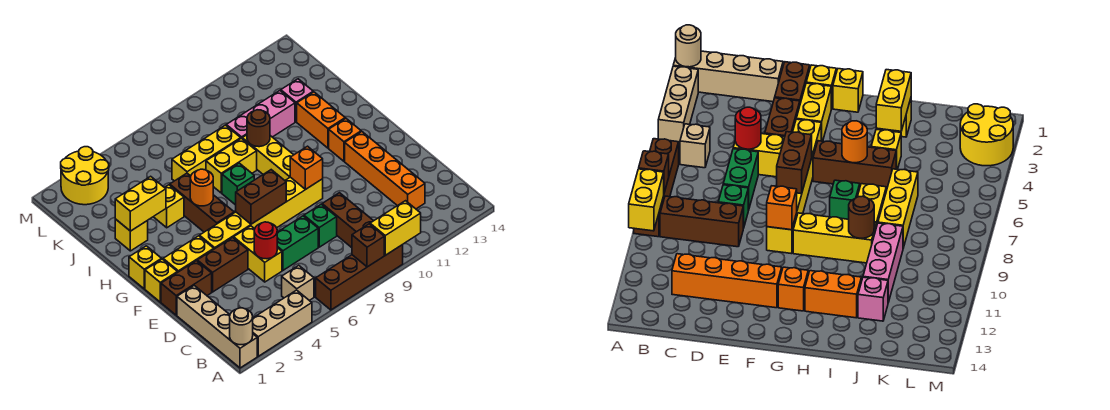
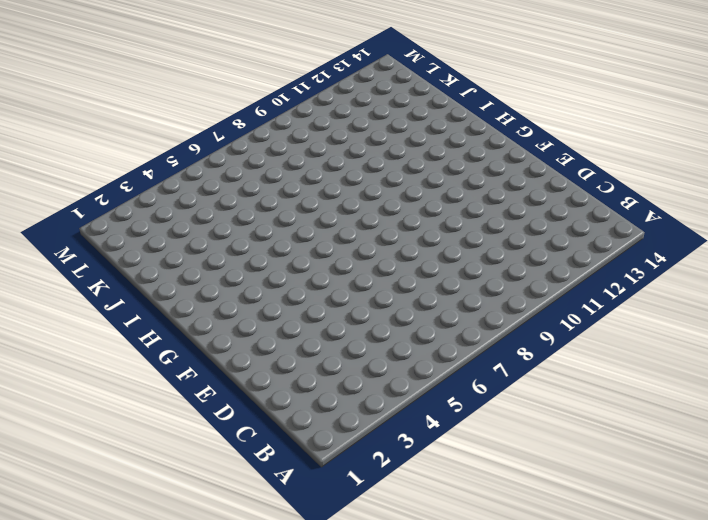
none -> tan brick A1:D1 level 1
none -> tan brick A2:A4 level 1
none -> brown brick A6:A9 level 1
none -> tan brick B5 level 1

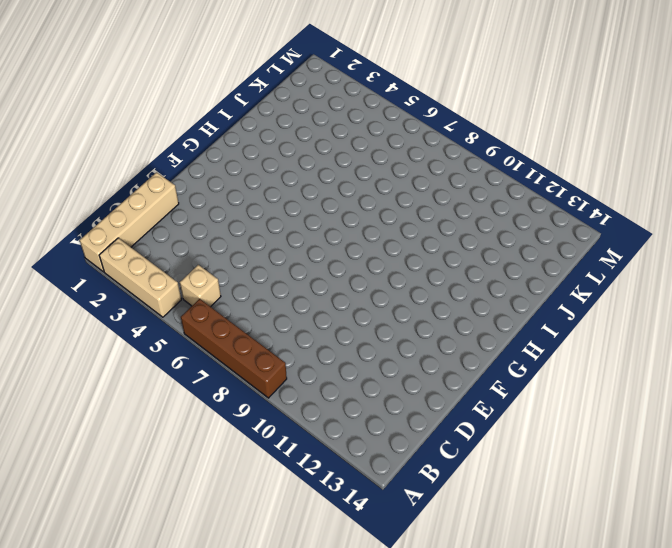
none -> brown brick B9:D9 level 1
none -> orange brick C12:F12 level 1
none -> yellow brick D5:E5 level 1
none -> green brick D6:D7 level 1

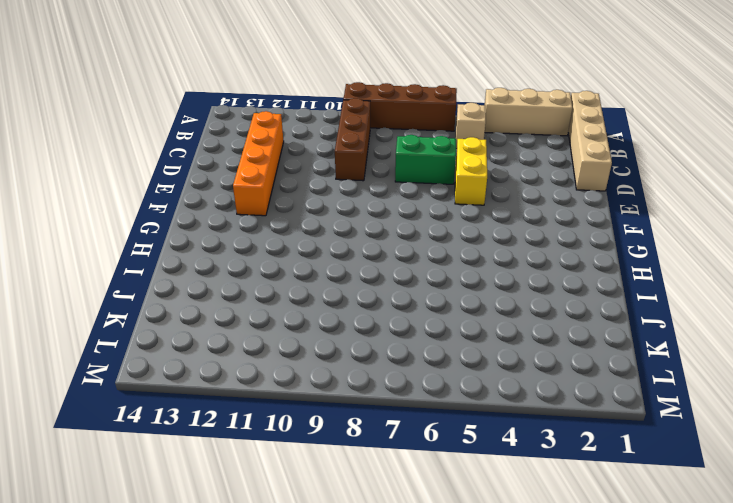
none -> green brick D8 level 1
none -> brown brick E1:E2 level 1
none -> brown brick E3:E4 level 1
none -> yellow brick F1 level 1

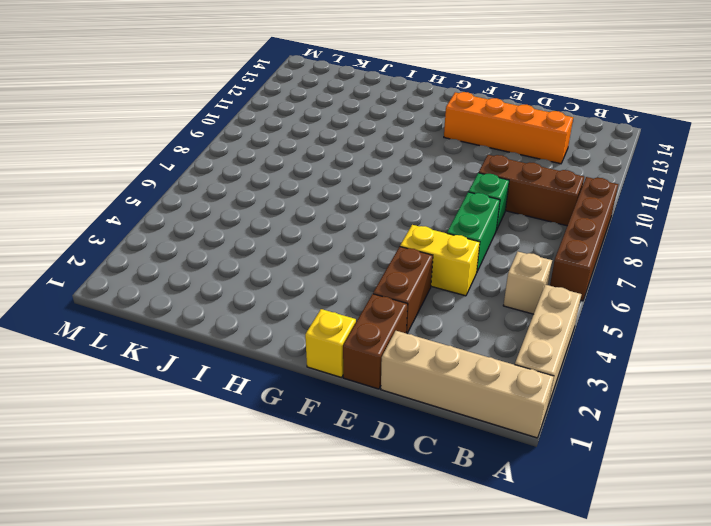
none -> yellow brick F2:F3 level 1
none -> yellow brick F4:F9 level 1
none -> yellow brick G1 level 1
none -> brown brick G5:I5 level 1

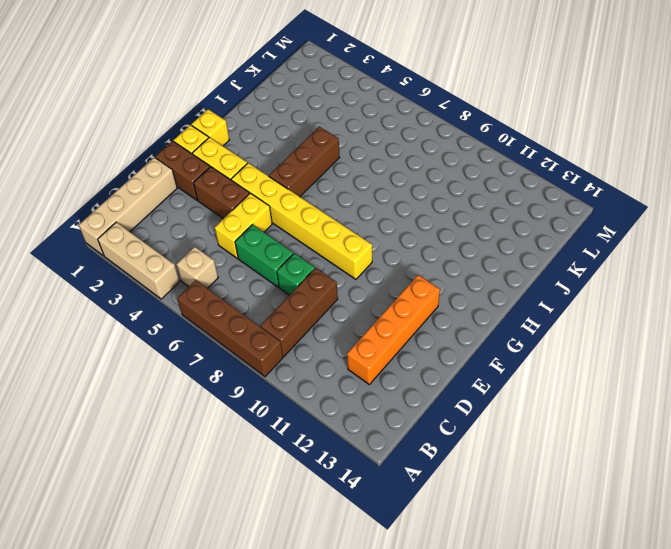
none -> yellow brick G9:I9 level 1
none -> orange brick G12 level 1
none -> green brick H7 level 1
none -> orange brick H12:I12 level 1

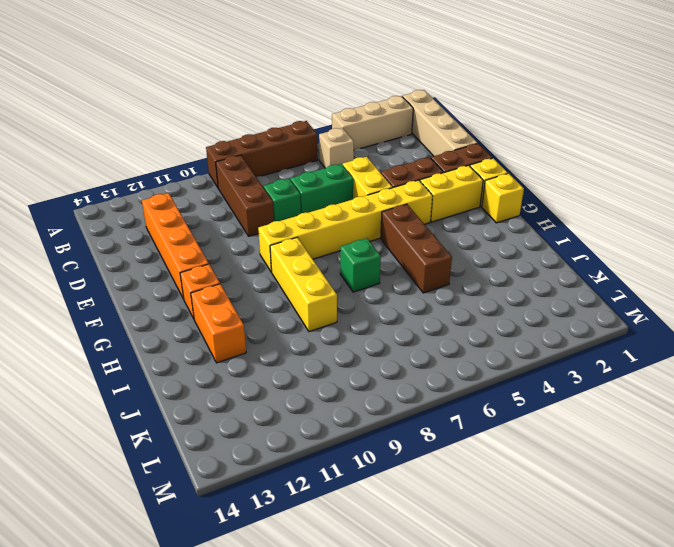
none -> yellow brick I2 level 1
none -> yellow brick I4 level 1
none -> yellow brick I7:I8 level 1
none -> yellow brick J6:J8 level 1

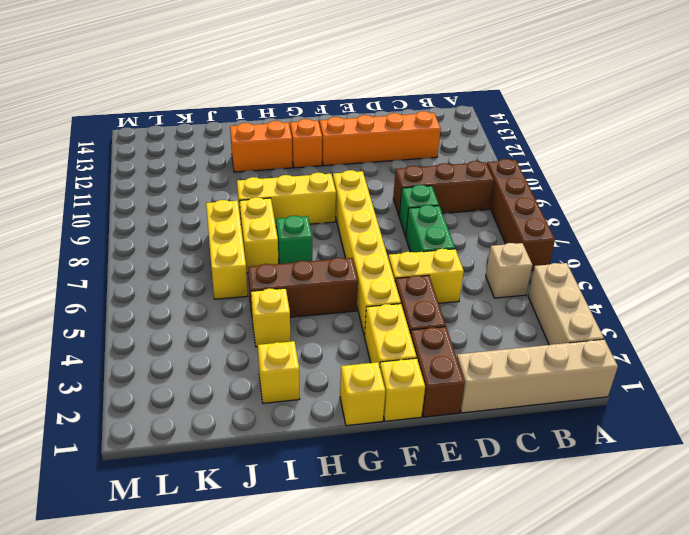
none -> pink brick J9:J11 level 1
none -> pink brick J12 level 1
none -> yellow round brick L2:M3 level 1
none -> tan round brick A1 level 2

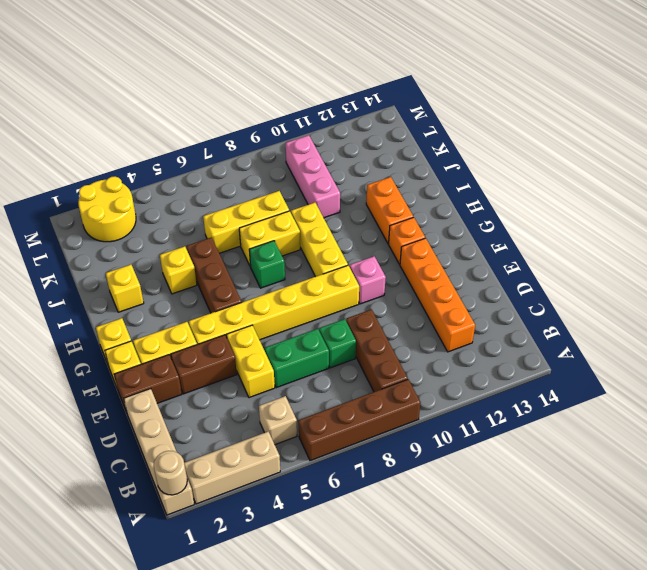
pink brick F10 level 1 -> pink brick J12 level 1
pink brick J10:L10 level 1 -> pink brick J9:J11 level 1
none -> brown brick A8 level 2
none -> yellow brick A9:A10 level 2
none -> red round brick D5 level 2
none -> brown brick F6:F7 level 2

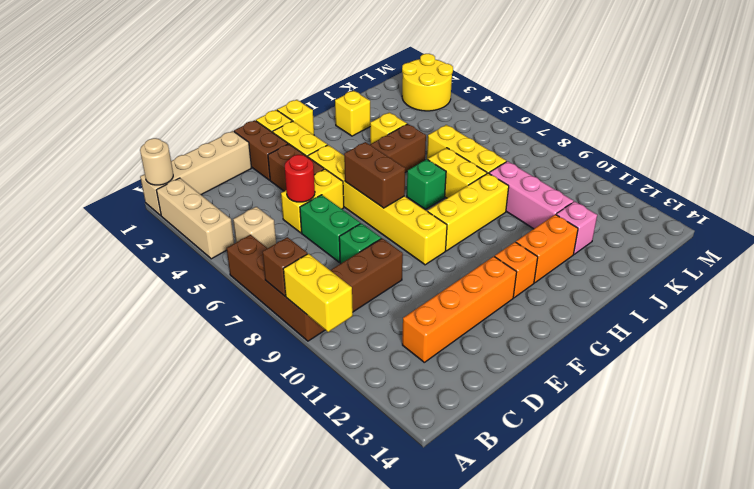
none -> orange brick F9 level 2
none -> orange round brick H5 level 2
none -> yellow brick I2:I3 level 2
none -> brown round brick I9 level 2

